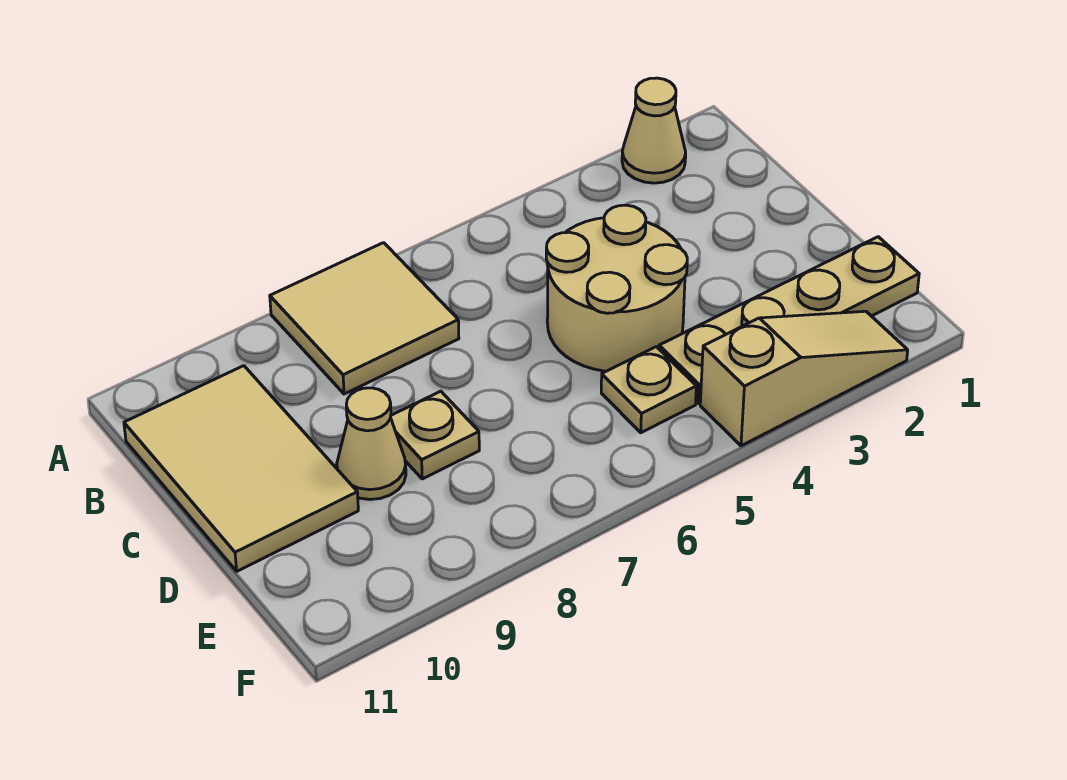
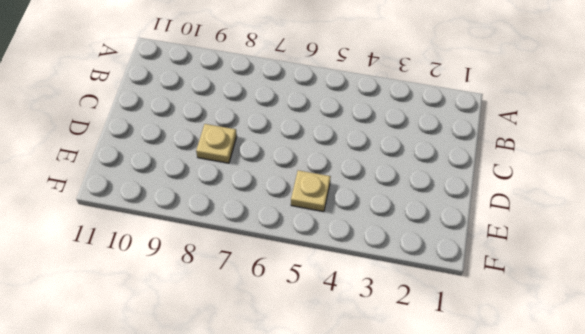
none -> tan cone A2 level 1
none -> tan tile A7:B8 level 1

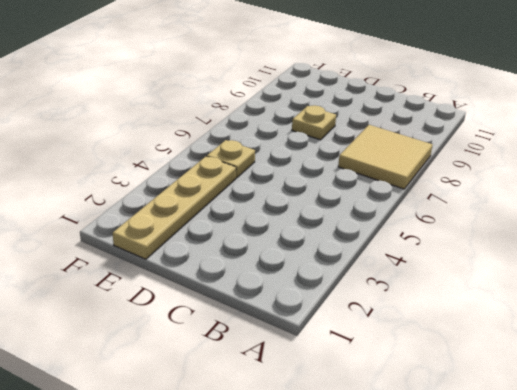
none -> tan cone A2 level 1
none -> tan tile B10:D11 level 1

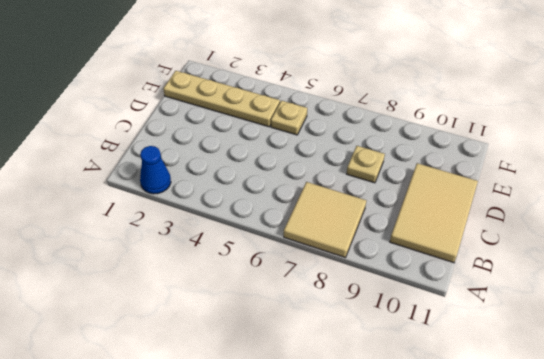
blue cone A2 level 1 -> tan cone A2 level 1
none -> tan round brick C4:D5 level 1
none -> tan cone D9 level 1

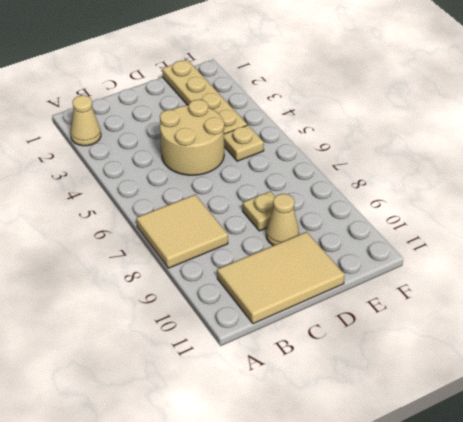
none -> tan slope F2:F4 level 1 top 4

